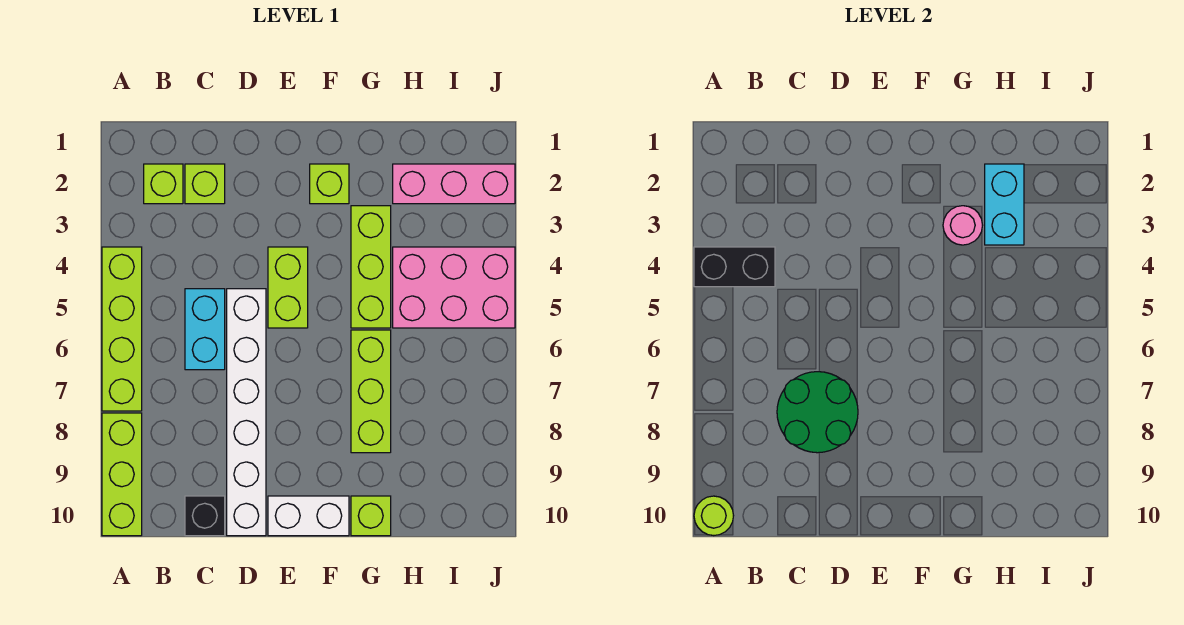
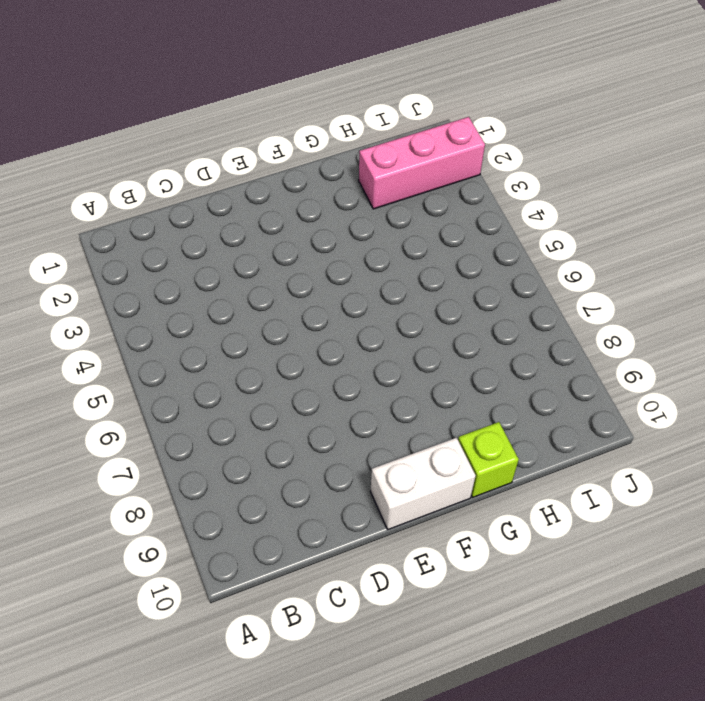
none -> lime brick A4:A7 level 1
none -> lime brick A8:A10 level 1
none -> lime brick B2 level 1

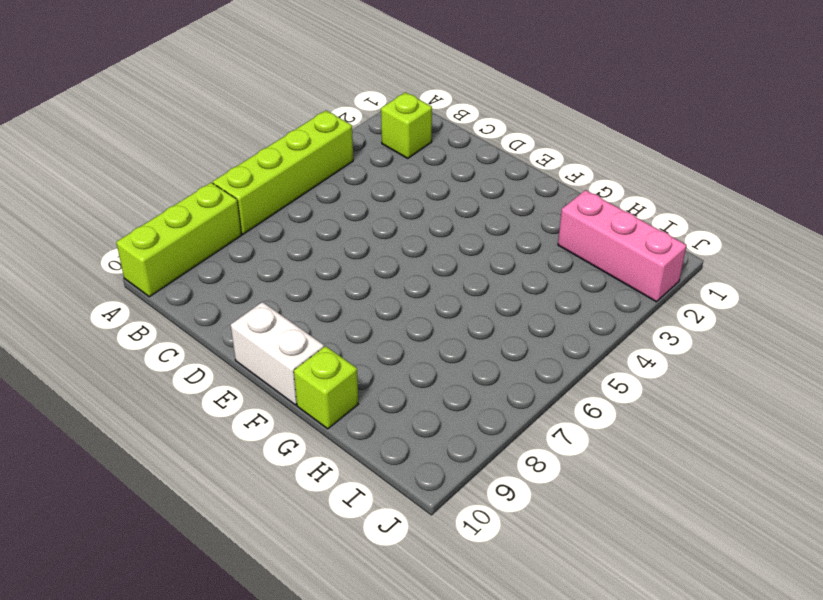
none -> lime brick C2 level 1
none -> cyan brick C5:C6 level 1
none -> black brick C10 level 1

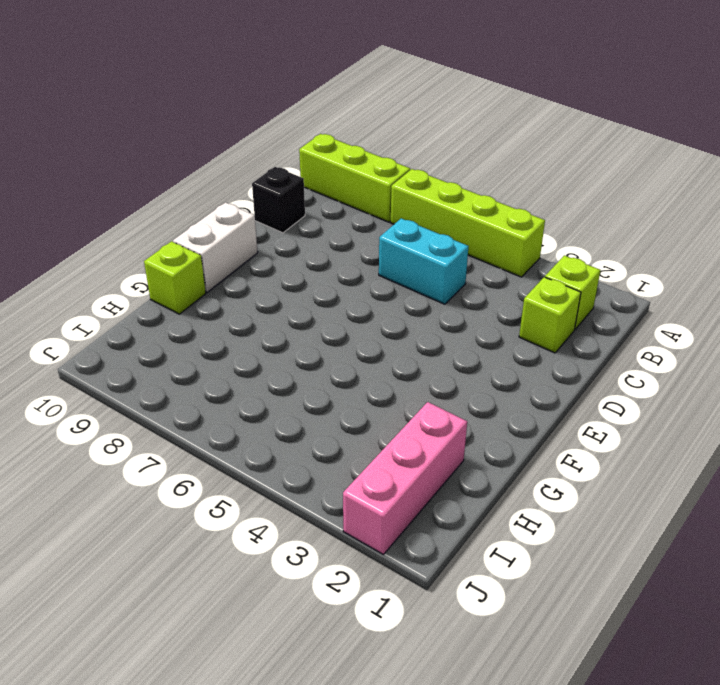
none -> white brick D5:D10 level 1
none -> lime brick E4:E5 level 1
none -> lime brick F2 level 1

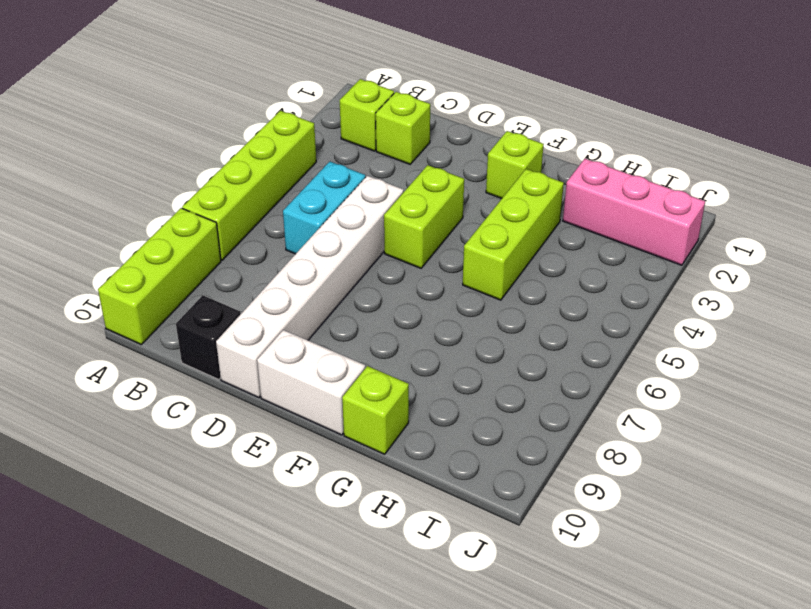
none -> lime brick G6:G8 level 1
none -> pink brick H4:J5 level 1
none -> black brick A4:B4 level 2

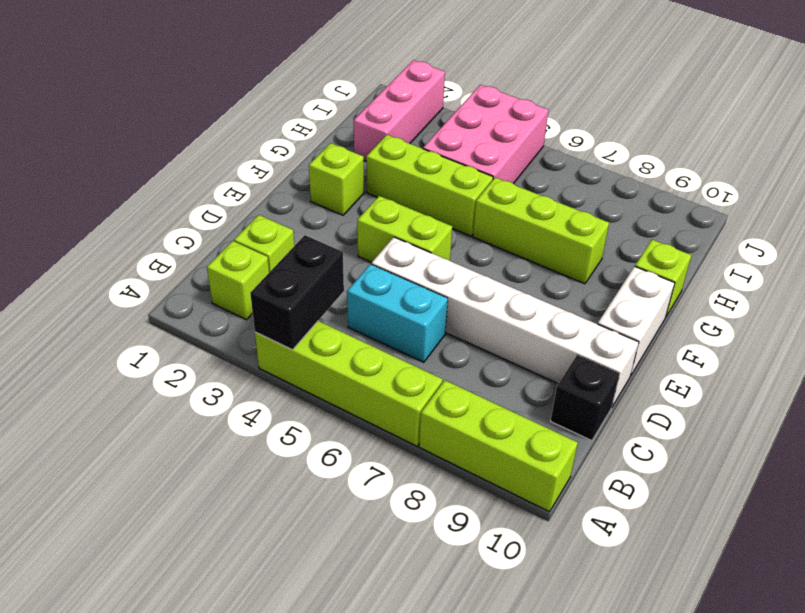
none -> lime round brick A10 level 2
none -> green round brick C7:D8 level 2
none -> pink round brick G3 level 2

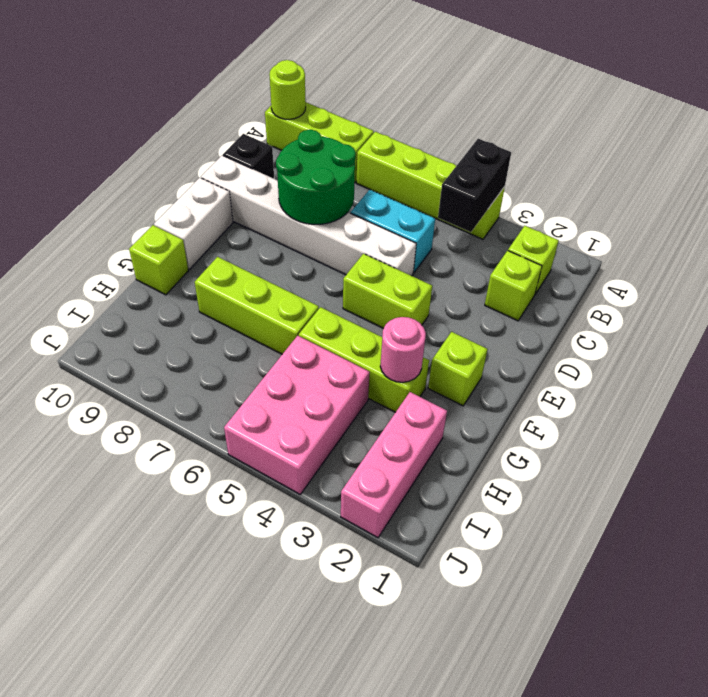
none -> cyan brick H2:H3 level 2

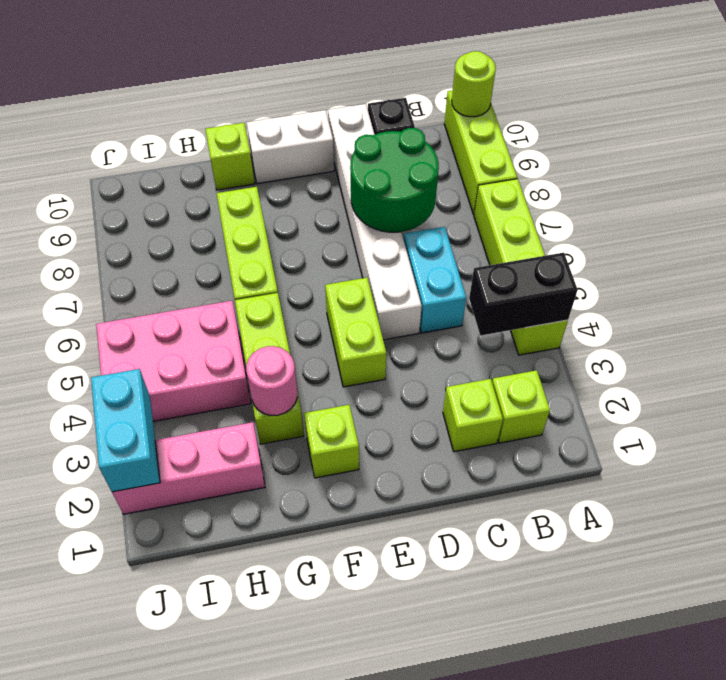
cyan brick J2:J3 level 2 -> cyan brick H2:H3 level 2

